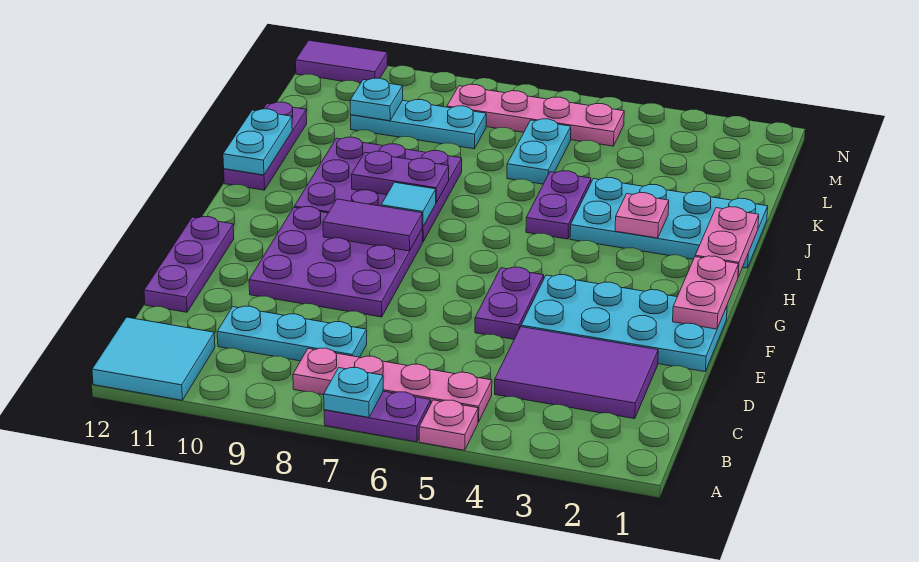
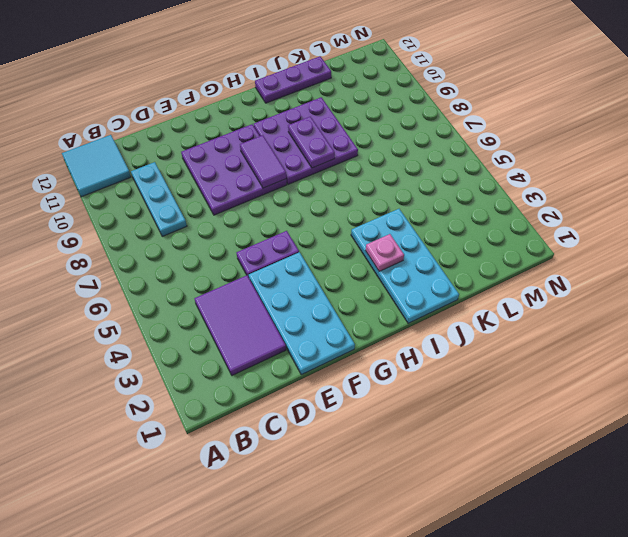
none -> pink plate A5 level 1
none -> purple plate A6:A7 level 1
none -> pink plate B5:B8 level 1

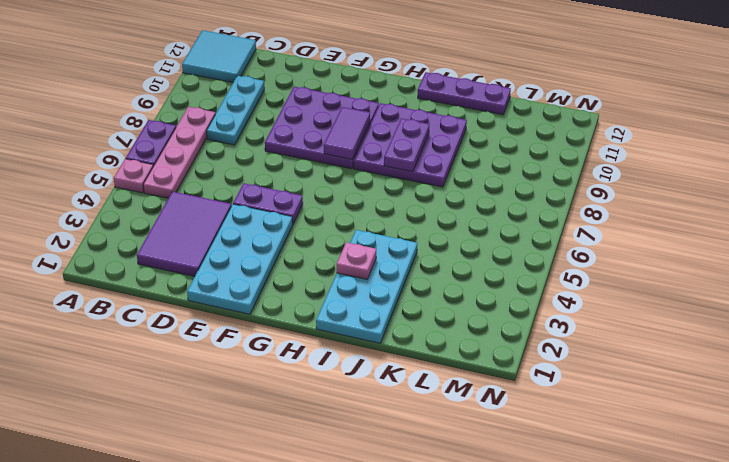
none -> purple plate D12:F12 level 1
none -> purple plate I5:J5 level 1
none -> cyan plate K6:L6 level 1

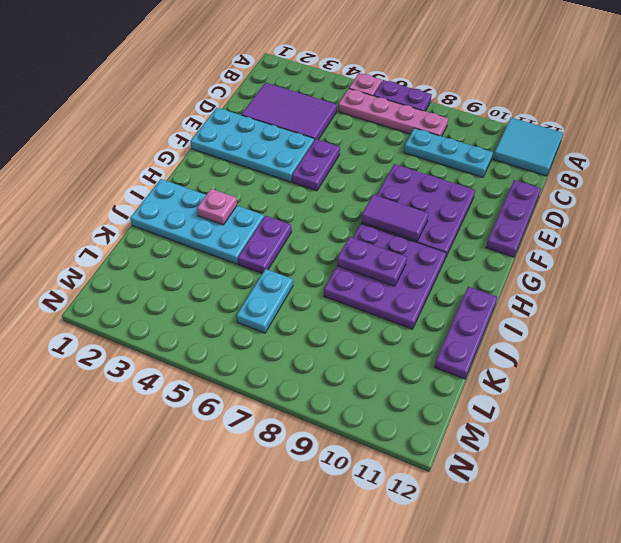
none -> cyan plate L8:L10 level 1
none -> pink plate M5:M8 level 1
none -> purple tile N11:N12 level 1

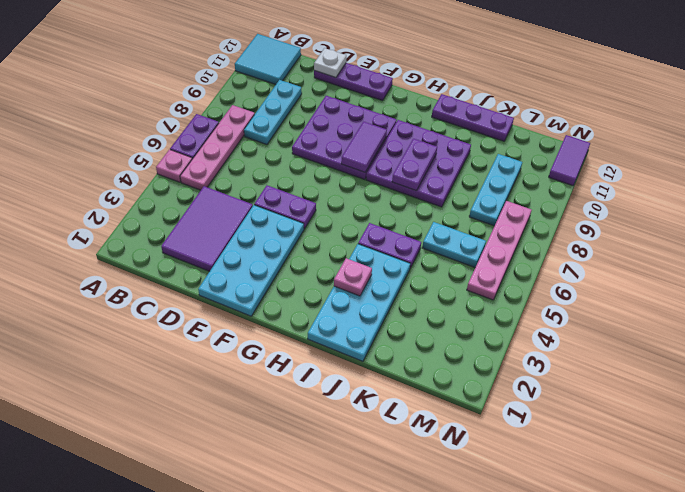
white plate D12 level 2 -> none
none -> cyan plate A7 level 2
none -> pink plate F1:G1 level 2
none -> pink plate H1:I1 level 2

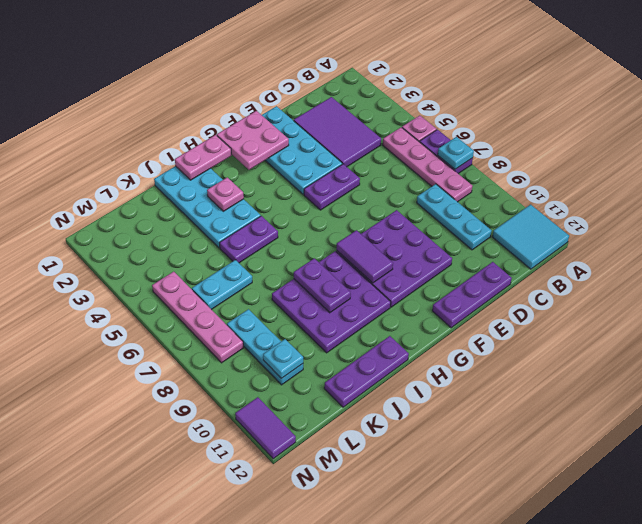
pink plate F1:G2 level 2 -> pink plate F1:G1 level 2
none -> cyan tile H8 level 2
none -> cyan plate I12:J12 level 2

